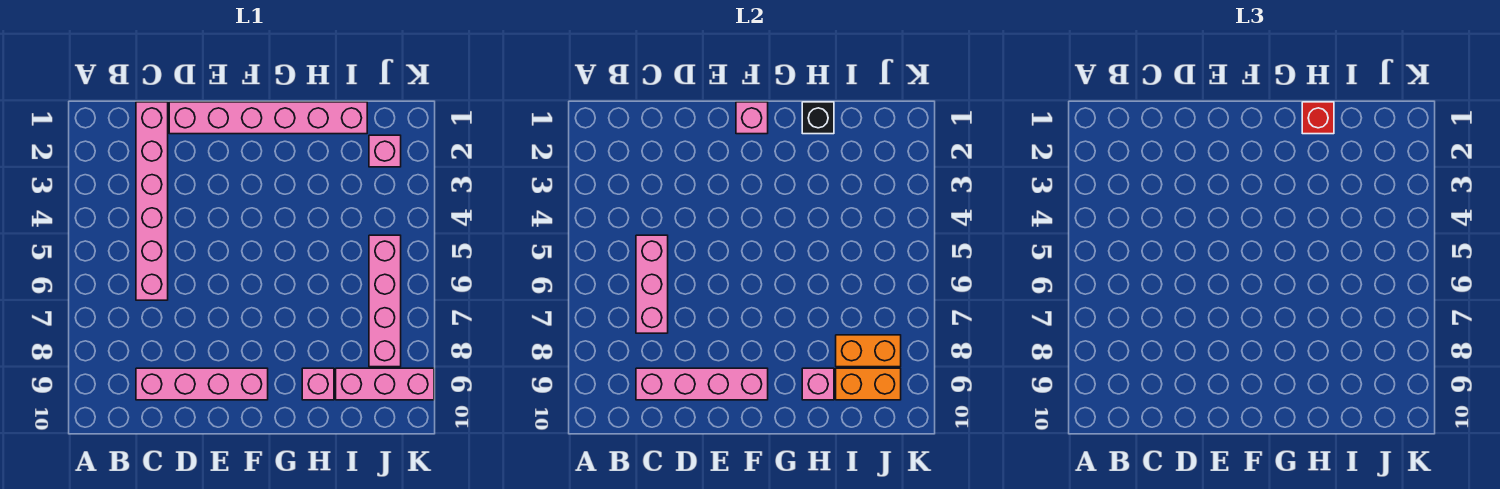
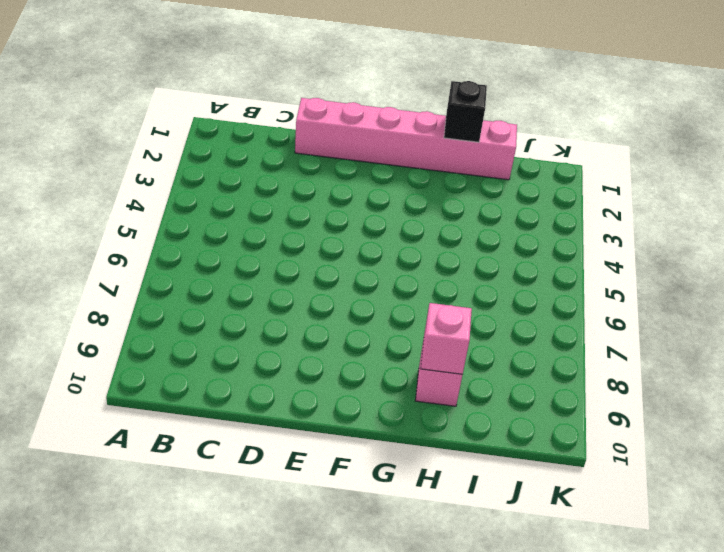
none -> pink brick C1:C6 level 1
none -> pink brick C9:F9 level 1
none -> pink brick I9:K9 level 1

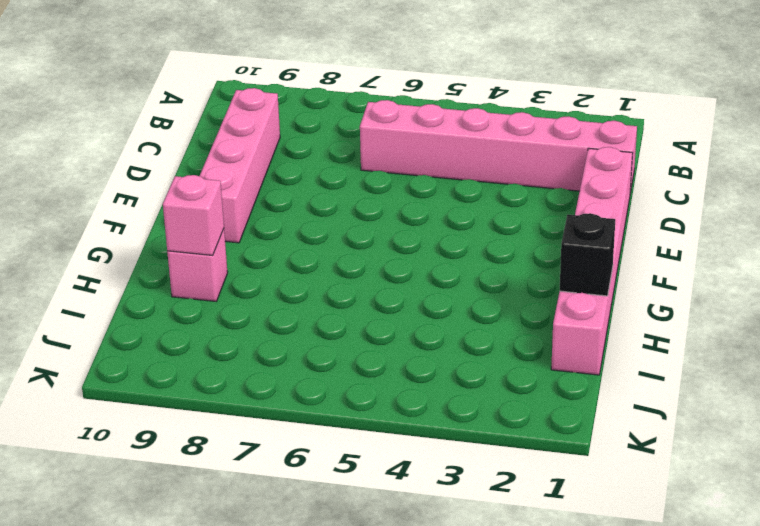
none -> pink brick I9:K9 level 1
none -> pink brick J2 level 1
none -> pink brick J5:J8 level 1

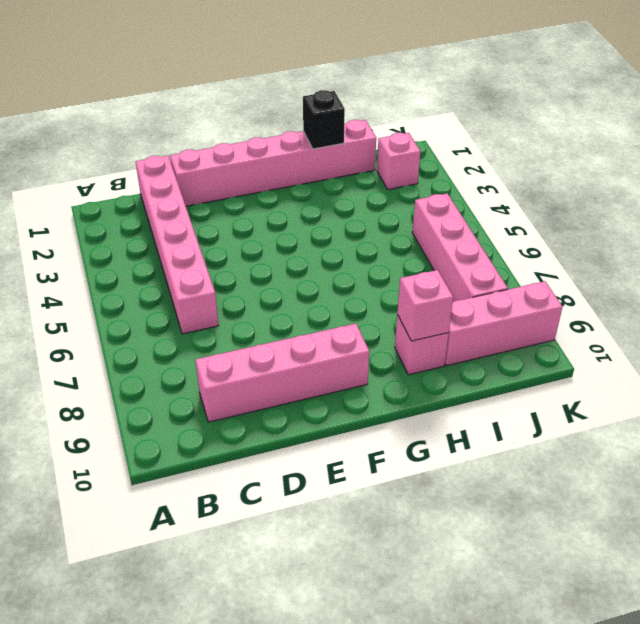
none -> pink brick C5:C7 level 2
none -> pink brick C9:F9 level 2
none -> pink brick F1 level 2

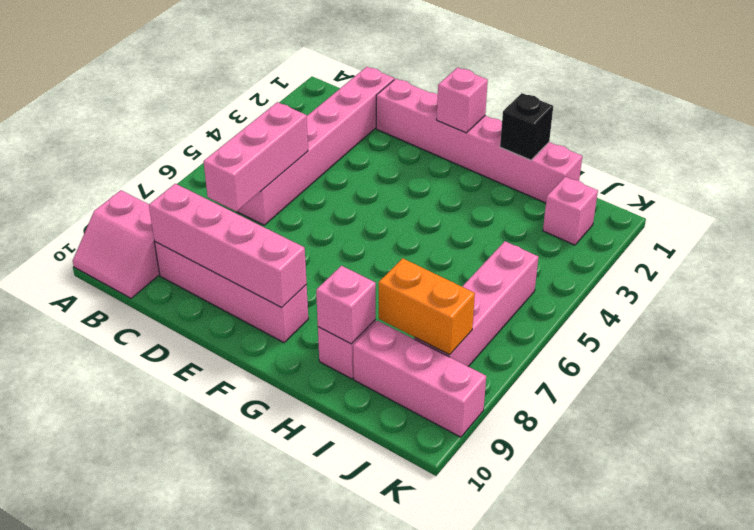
pink slope A9:B10 level 1 top 9 -> none
none -> orange brick I9:J9 level 2
none -> red brick H1 level 3

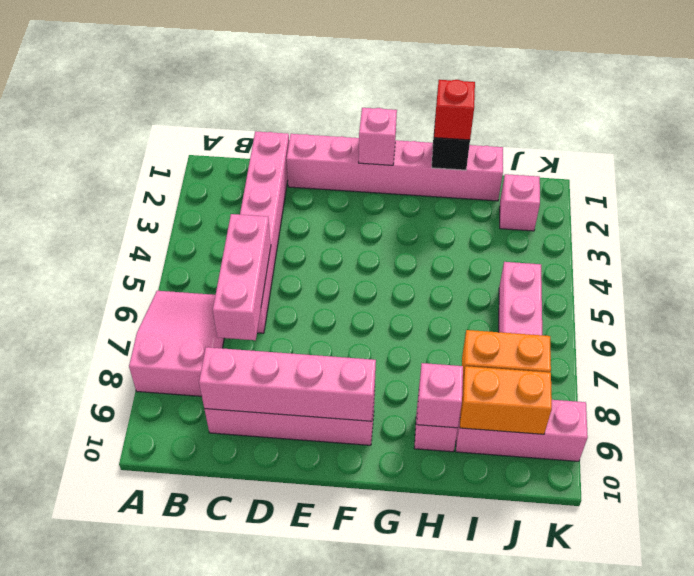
pink slope A6:B8 level 1 top 8 -> none

